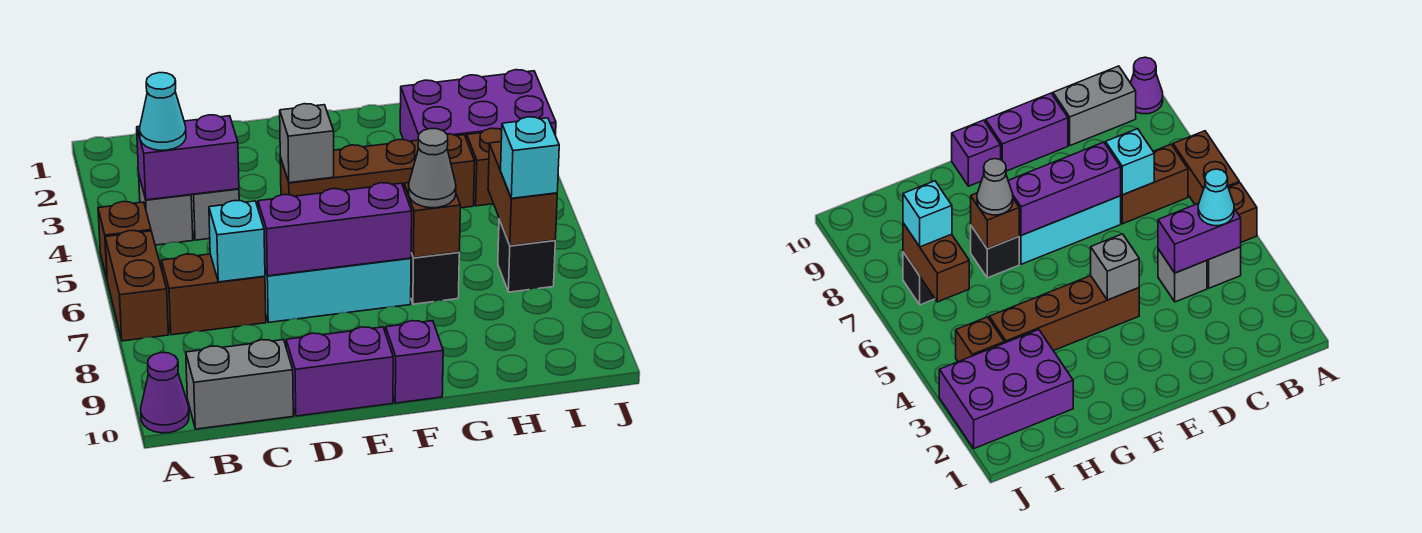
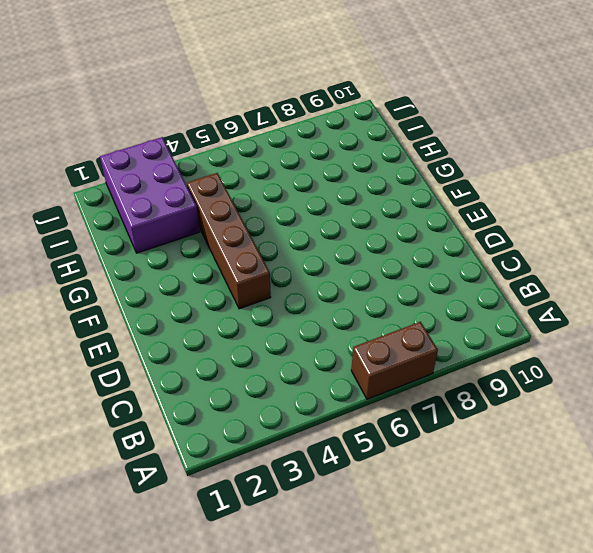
none -> brown brick A5 level 1
none -> purple cone A10 level 1
none -> grey brick B4 level 1

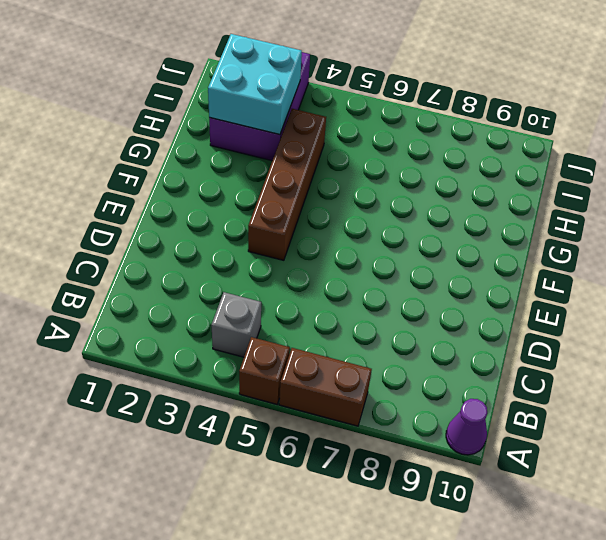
cyan brick H2:I3 level 2 -> none
none -> brown brick B7:C7 level 1
none -> grey brick B10:C10 level 1
none -> grey brick C4 level 1

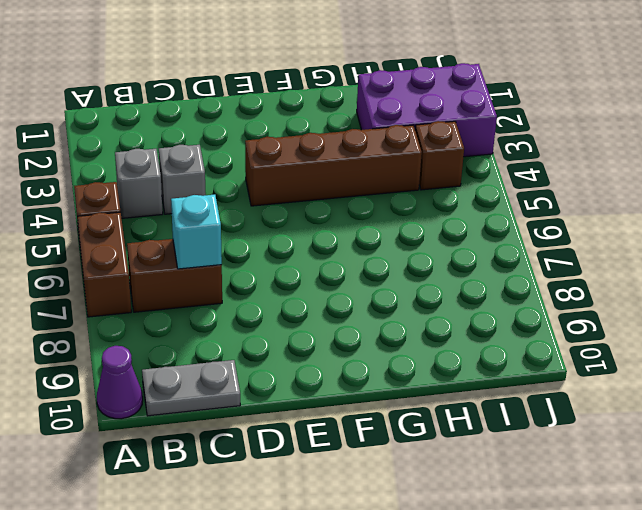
grey plate B10:C10 level 1 -> grey brick B10:C10 level 1
none -> cyan brick D7:F7 level 1
none -> purple brick D10:E10 level 1
none -> purple brick F10 level 1

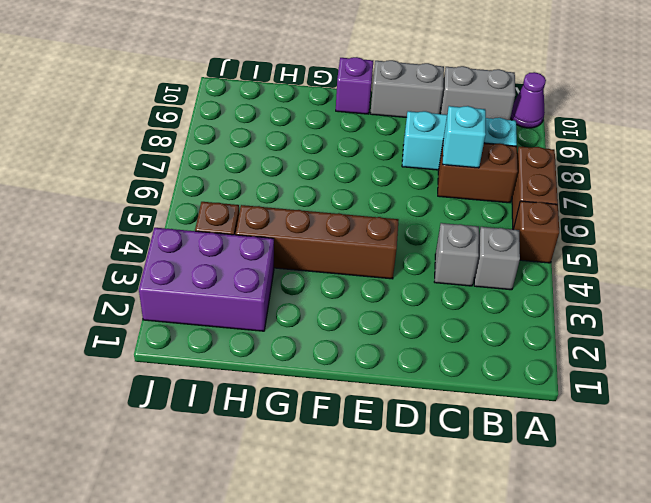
cyan brick B8:D8 level 1 -> cyan brick D7:F7 level 1
grey brick D10:E10 level 1 -> purple brick D10:E10 level 1
none -> black brick G7 level 1
none -> black brick I7 level 1
none -> purple brick B4:C4 level 2

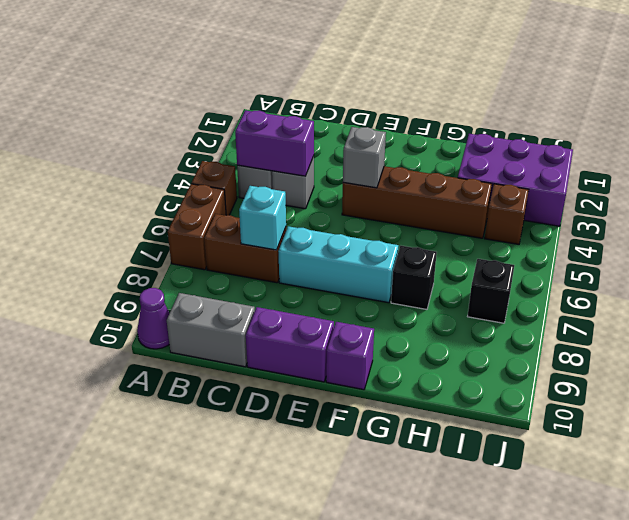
none -> purple brick D7:F7 level 2
none -> brown brick G7 level 2
none -> brown brick I6:I7 level 2

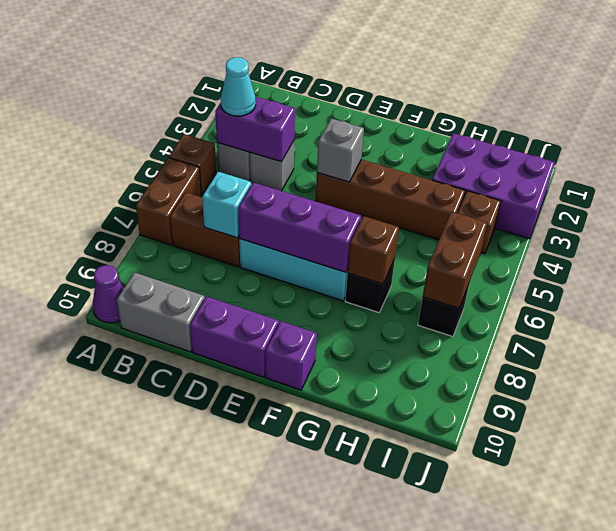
none -> grey cone G7 level 3
none -> cyan brick I7 level 3

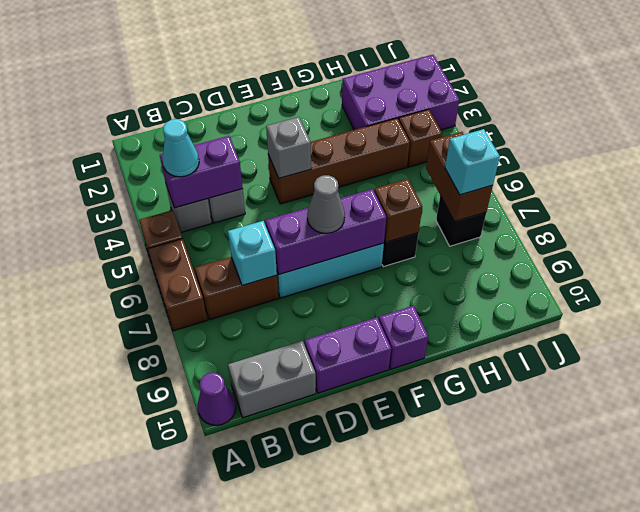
grey cone E7 level 3 -> grey cone G7 level 3

